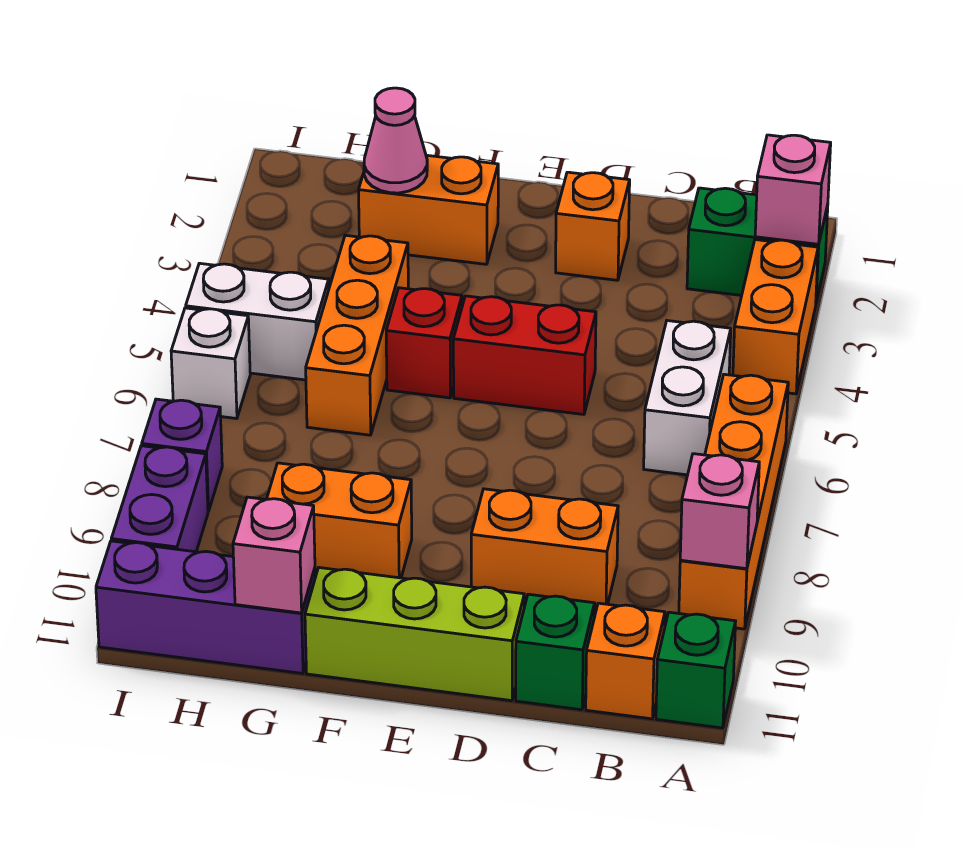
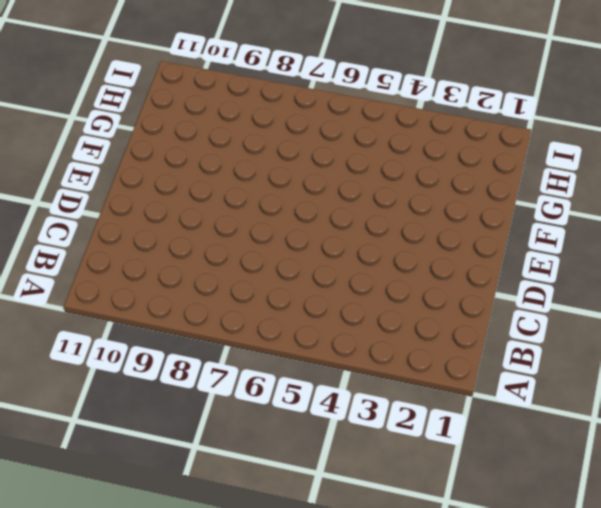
none -> green brick A2:B2 level 1
none -> orange brick A3:A4 level 1
none -> orange brick A6:A9 level 1

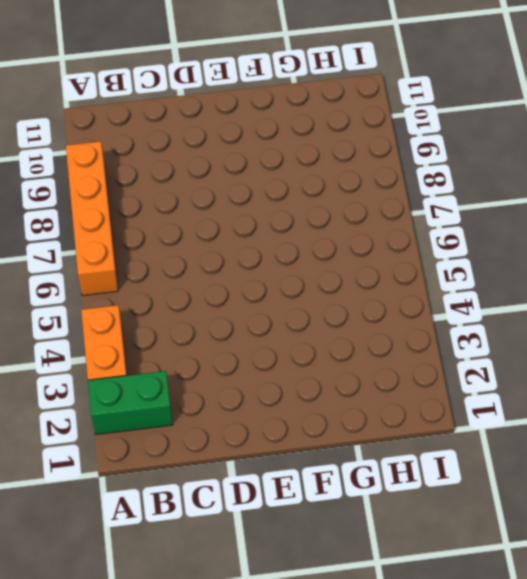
none -> green brick A11 level 1
none -> white brick B5:B6 level 1
none -> orange brick B11 level 1

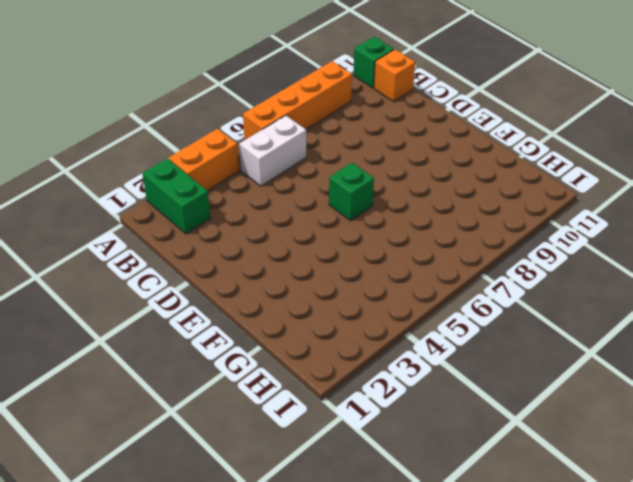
green brick E6 level 1 -> green brick C11 level 1
none -> orange brick C9:D9 level 1
none -> orange brick D2 level 1
none -> red brick D5:E5 level 1

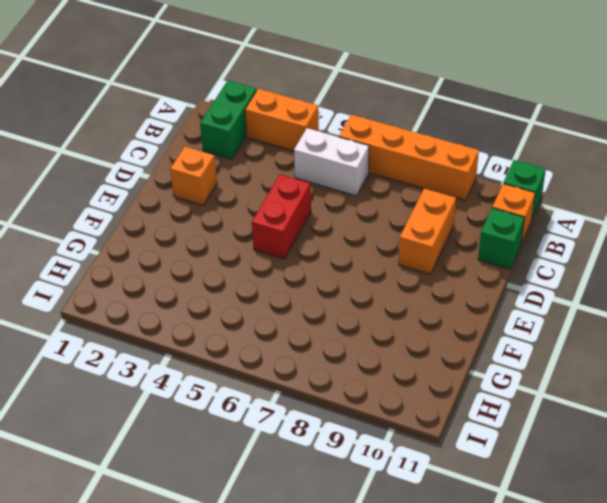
none -> lime brick D11:F11 level 1
none -> orange brick F2:G2 level 1
none -> red brick F5 level 1

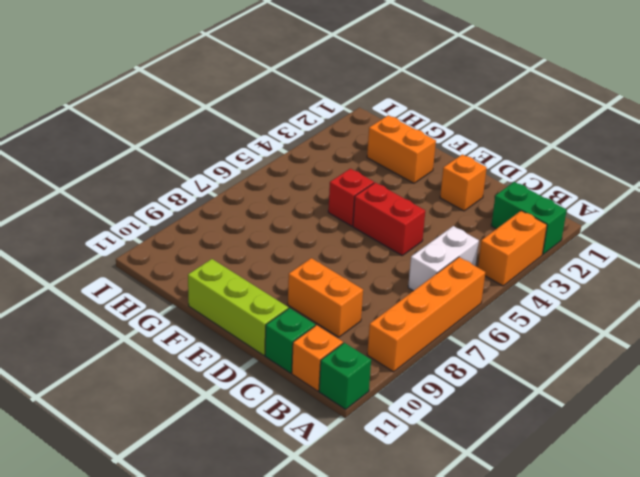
none -> orange brick F9:G9 level 1
none -> orange brick G4:G6 level 1
none -> purple brick G11:I11 level 1

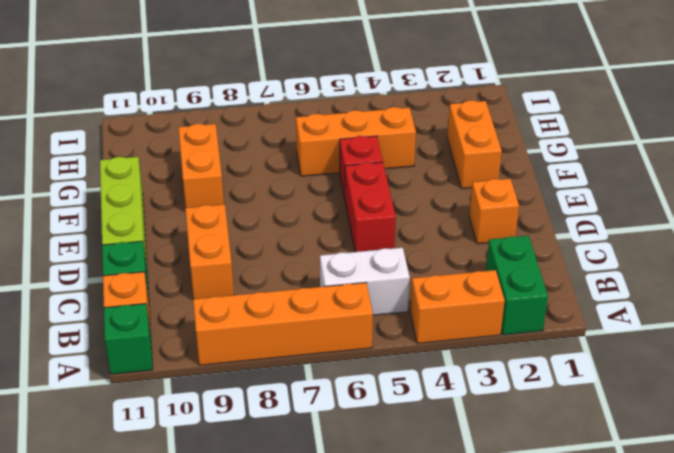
none -> purple brick G11:I11 level 1
none -> white brick H5:I5 level 1
none -> white brick I6 level 1

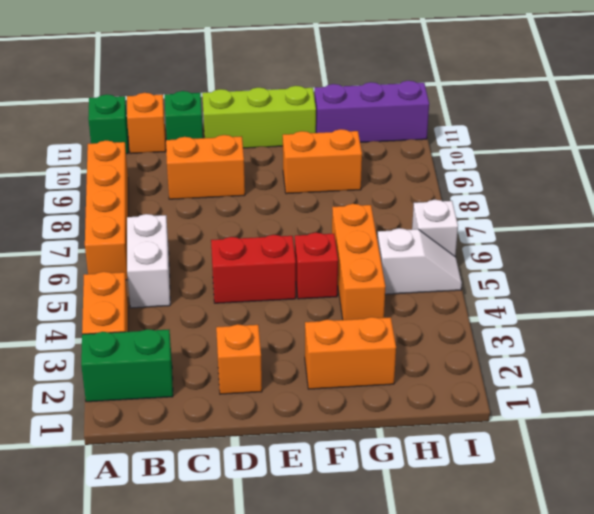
white slope H5:I5 level 1 top H -> white brick H5:I5 level 1
none -> purple brick I8 level 1
none -> purple brick I9:I10 level 1
none -> pink brick A2 level 2

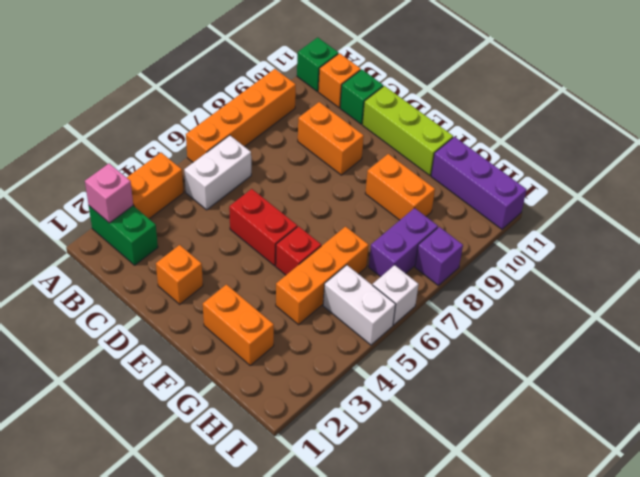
purple brick H7:H8 level 1 -> purple brick I9:I10 level 1
none -> pink brick A9 level 2
none -> pink cone G2 level 2
none -> pink brick G11 level 2

